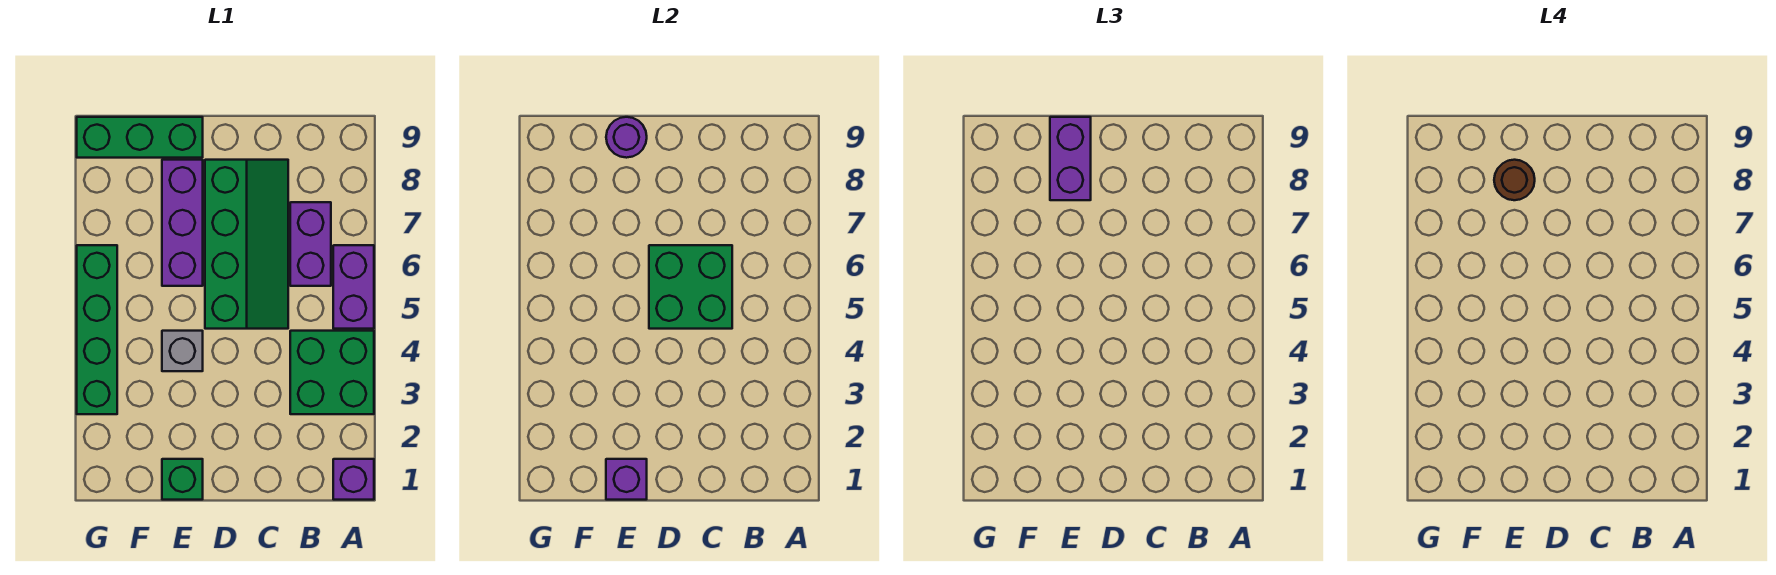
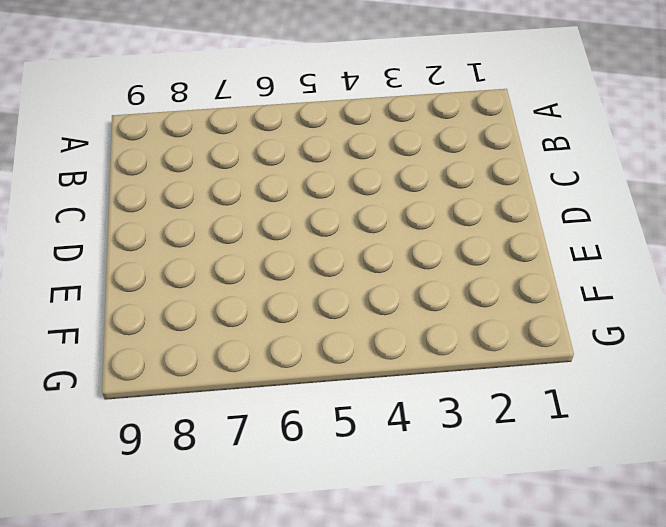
none -> purple brick A1 level 1
none -> green brick A3:B4 level 1
none -> purple brick A5:A6 level 1

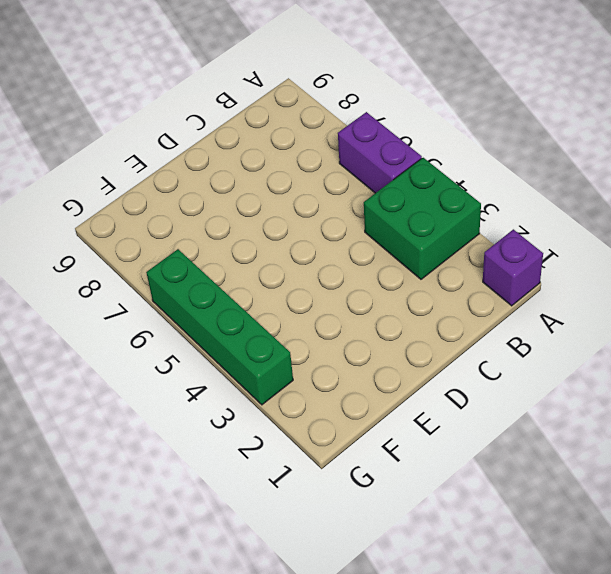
none -> purple brick B6:B7 level 1
none -> green slope C5:D8 level 1 top D
none -> green brick E1 level 1

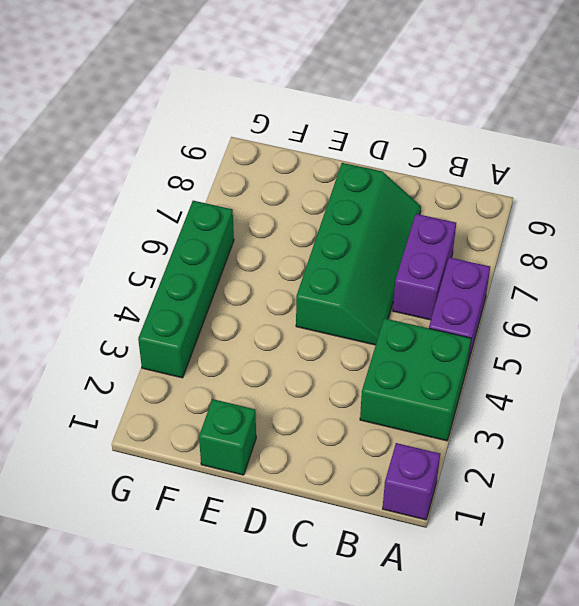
none -> grey brick E4 level 1
none -> purple brick E6:E8 level 1
none -> green brick E9:G9 level 1

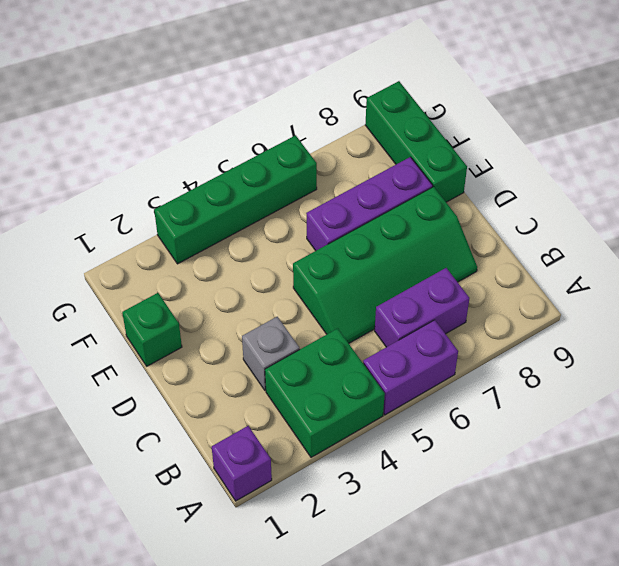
grey brick C3 level 1 -> grey brick E4 level 1
none -> green brick C5:D6 level 2
none -> purple brick E1 level 2
none -> purple round brick E9 level 2

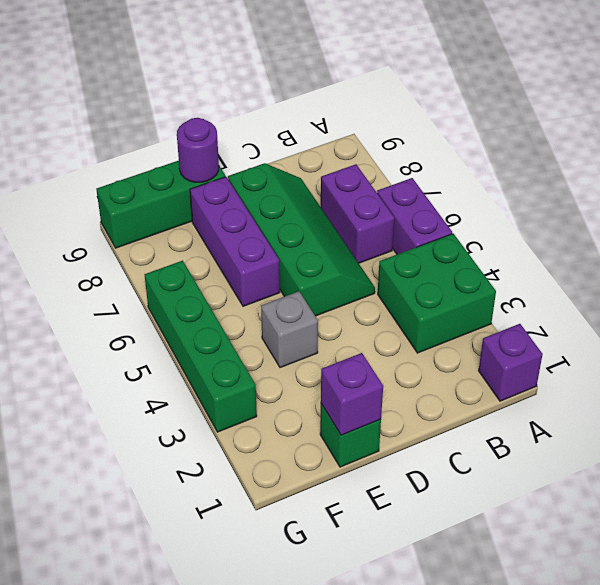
none -> green brick C5:D6 level 2
none -> purple brick E8:E9 level 3
none -> brown round brick E8 level 4

